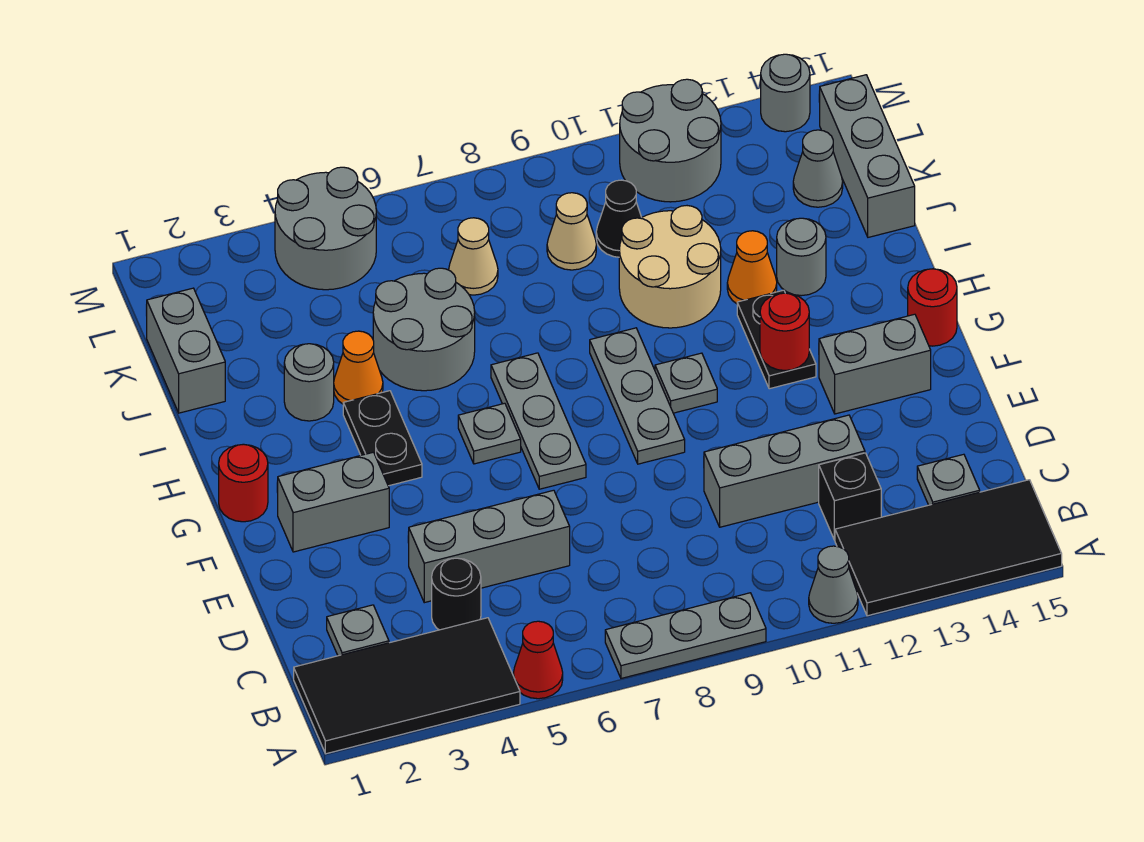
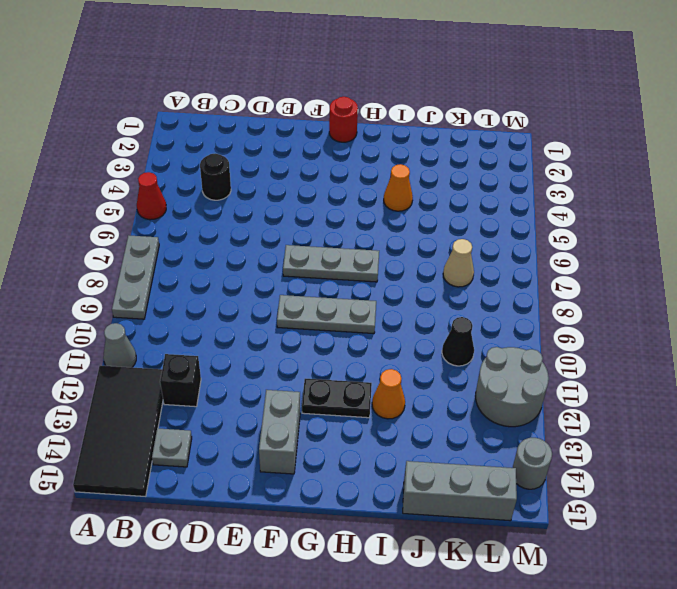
none -> black tile A1:B4 level 1
none -> grey plate C2 level 1
none -> grey brick D4:D6 level 1
none -> grey brick D10:D12 level 1

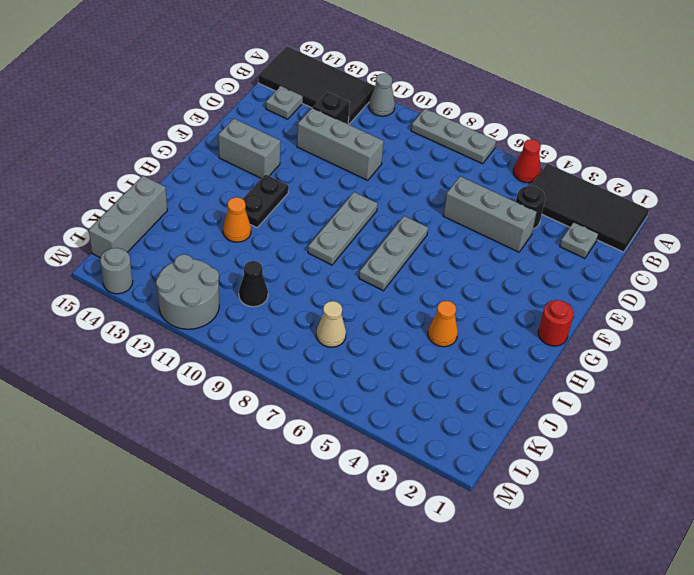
none -> grey brick F2:F3 level 1
none -> black plate G4:H4 level 1
none -> grey plate G6 level 1
none -> grey plate G10 level 1

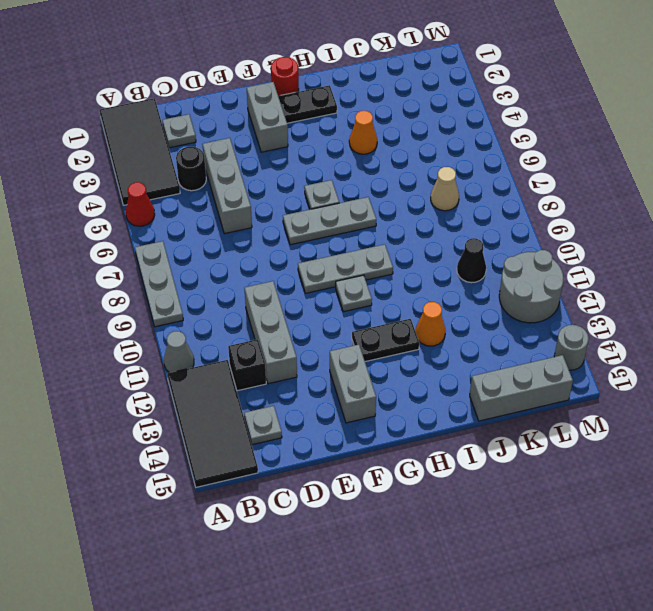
black plate G2:H2 level 1 -> black plate G4:H4 level 1
none -> red round brick G15 level 1
none -> grey round brick I3 level 1
none -> grey round brick I5:J6 level 1
none -> tan round brick I10:J11 level 1

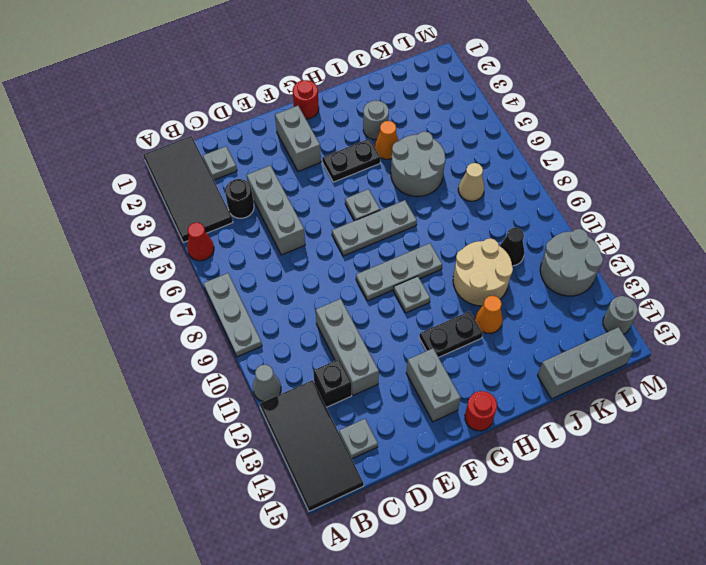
none -> grey round brick I13 level 1
none -> grey brick J1:K1 level 1
none -> tan cone K9 level 1
none -> grey cone K14 level 1

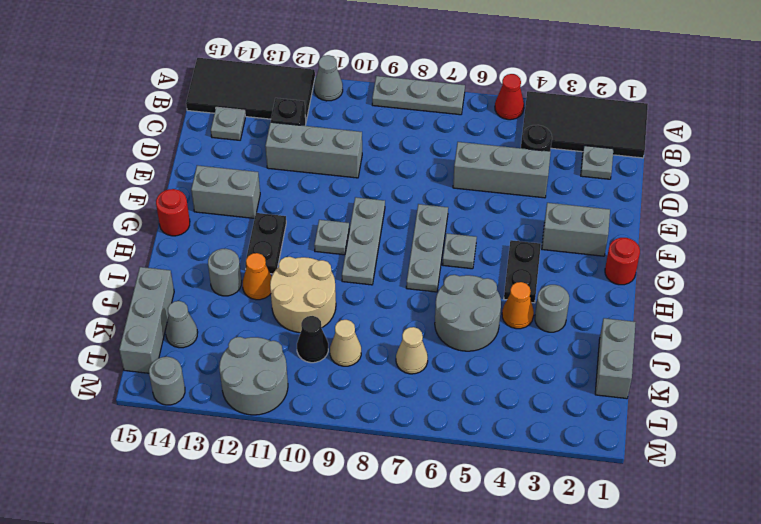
none -> grey round brick L4:M5 level 1
none -> red round brick G12 level 2

